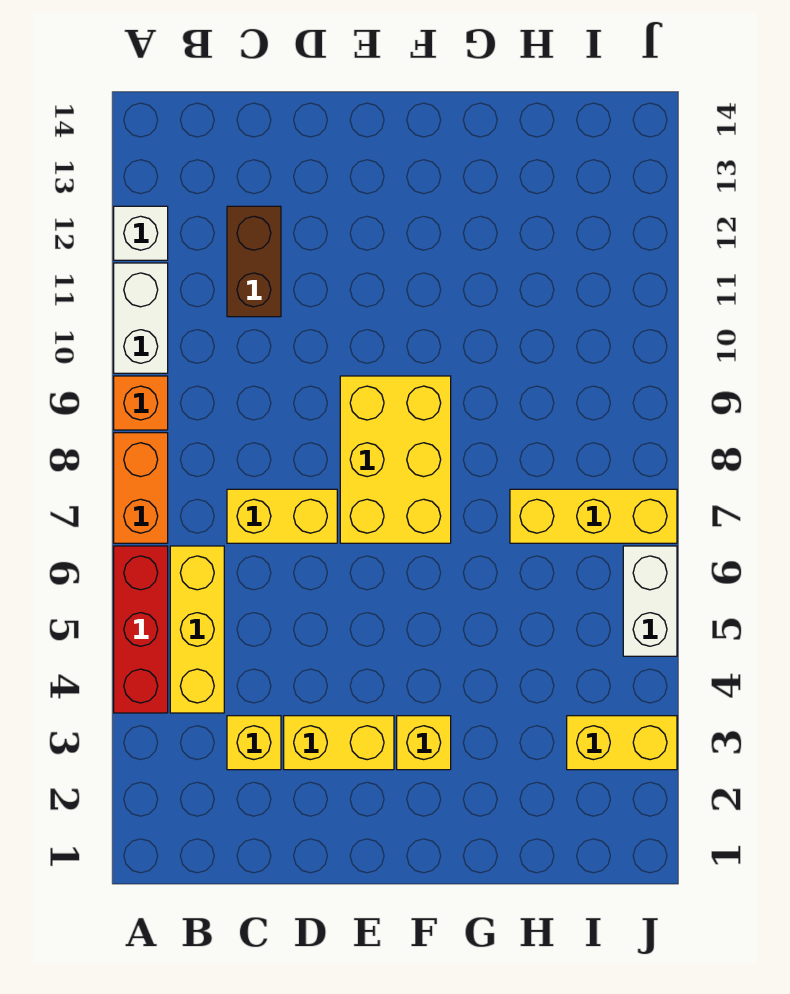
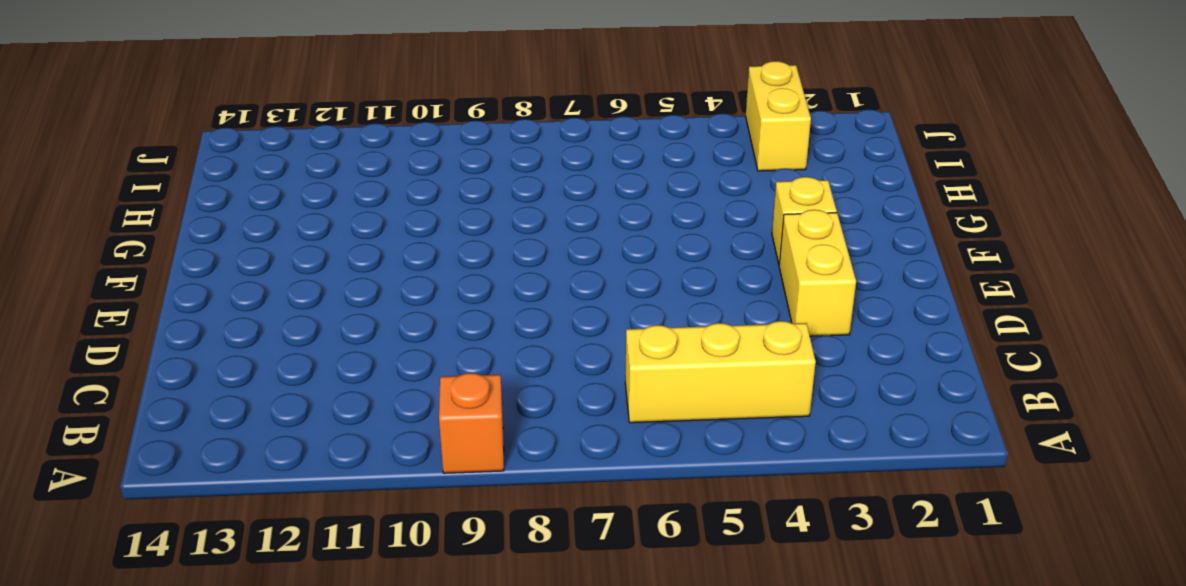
none -> red brick A4:A6 level 1
none -> orange brick A7:A8 level 1
none -> white brick A10:A11 level 1

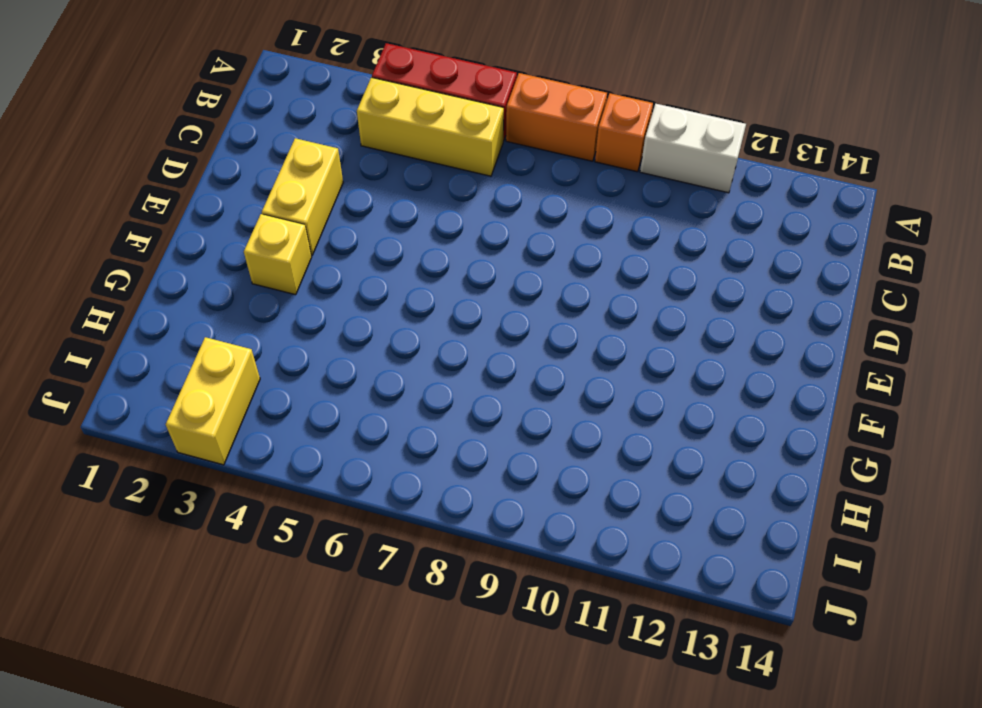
none -> white brick A12 level 1
none -> yellow brick C3 level 1
none -> yellow brick C7:D7 level 1

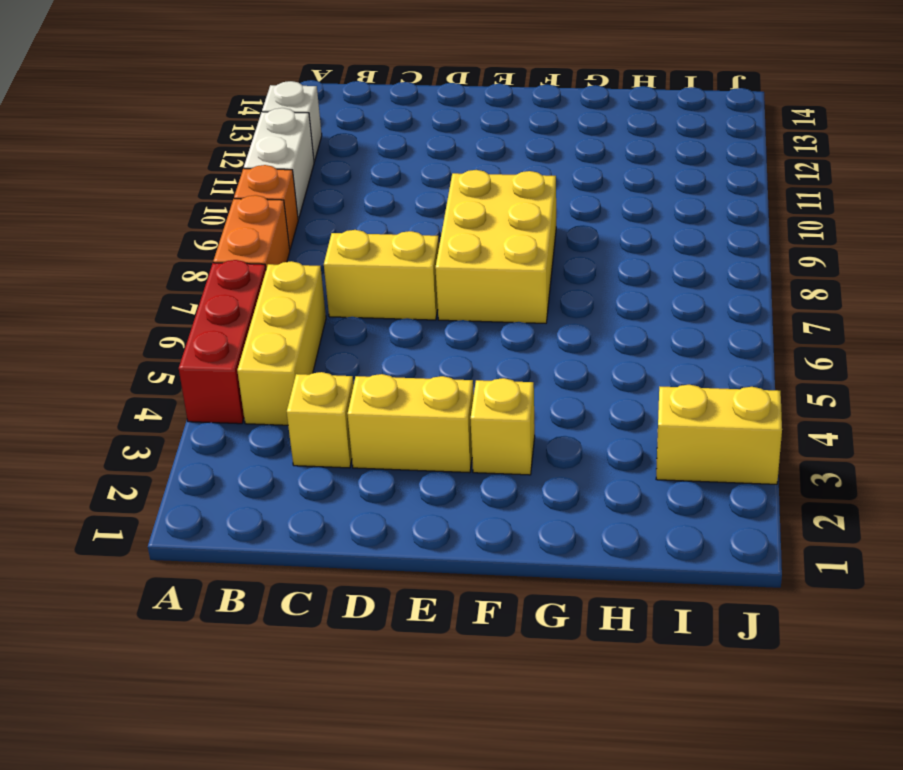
none -> brown brick C11:C12 level 1
none -> yellow brick H7:J7 level 1
none -> white brick J5:J6 level 1

